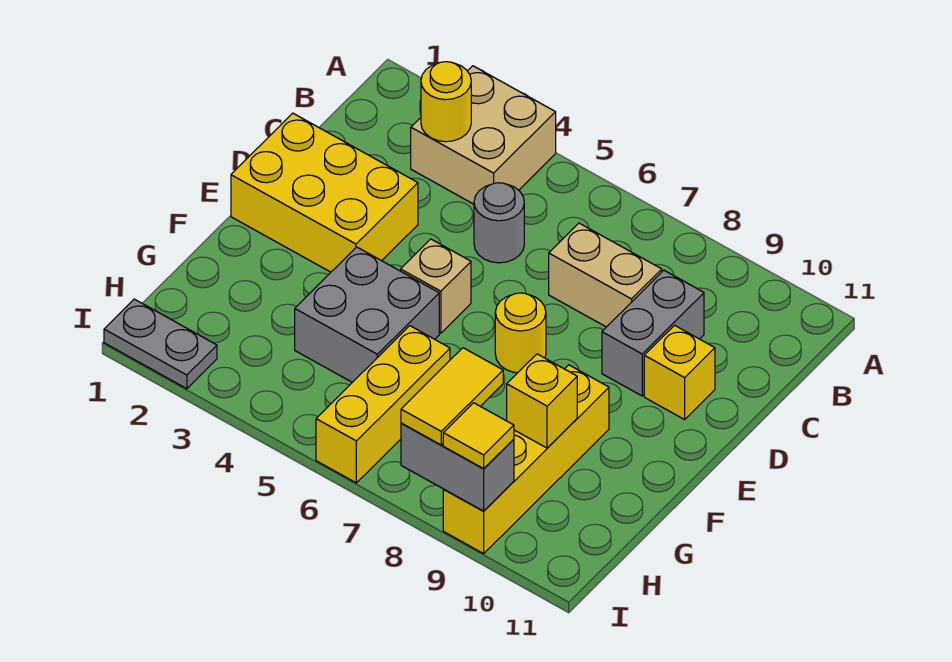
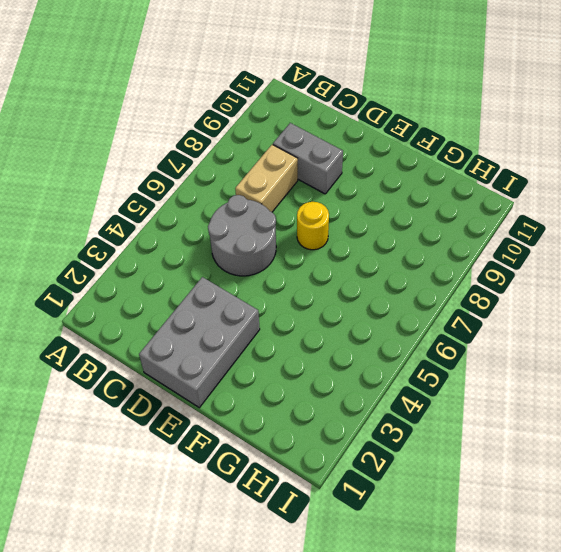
grey round brick C5:D6 level 1 -> grey round brick C5 level 1
grey brick D1:E3 level 1 -> yellow brick D1:E3 level 1
none -> tan brick A3:B4 level 1
none -> yellow brick D10 level 1
none -> tan brick E5 level 1

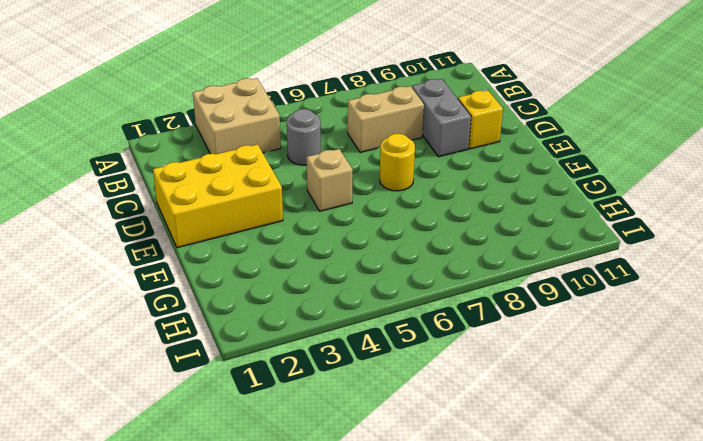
none -> grey brick F4:G5 level 1
none -> yellow brick F9:I9 level 1
none -> yellow brick G6:I6 level 1

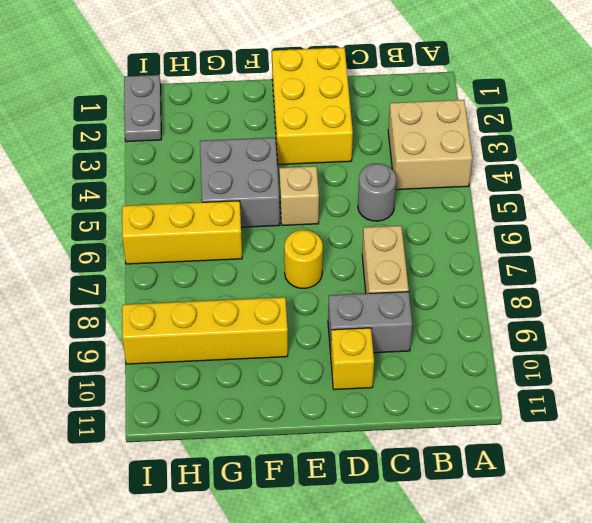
none -> yellow round brick B3 level 2
none -> yellow brick G9 level 2
none -> grey brick I8:I9 level 2

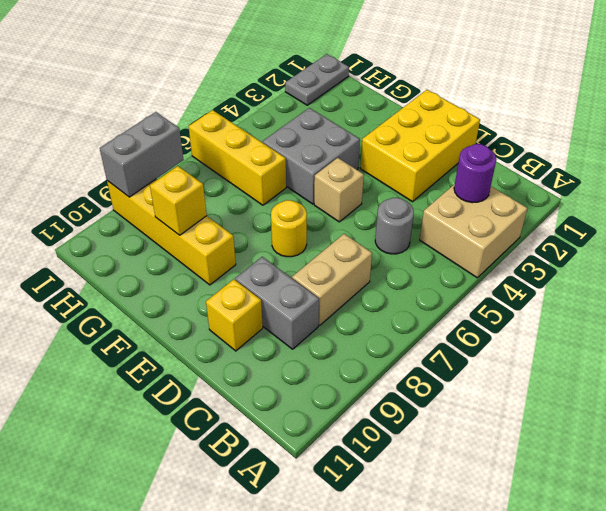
purple round brick B3 level 2 -> yellow round brick B3 level 2
none -> yellow tile H8:I8 level 3
none -> yellow tile I9 level 3

